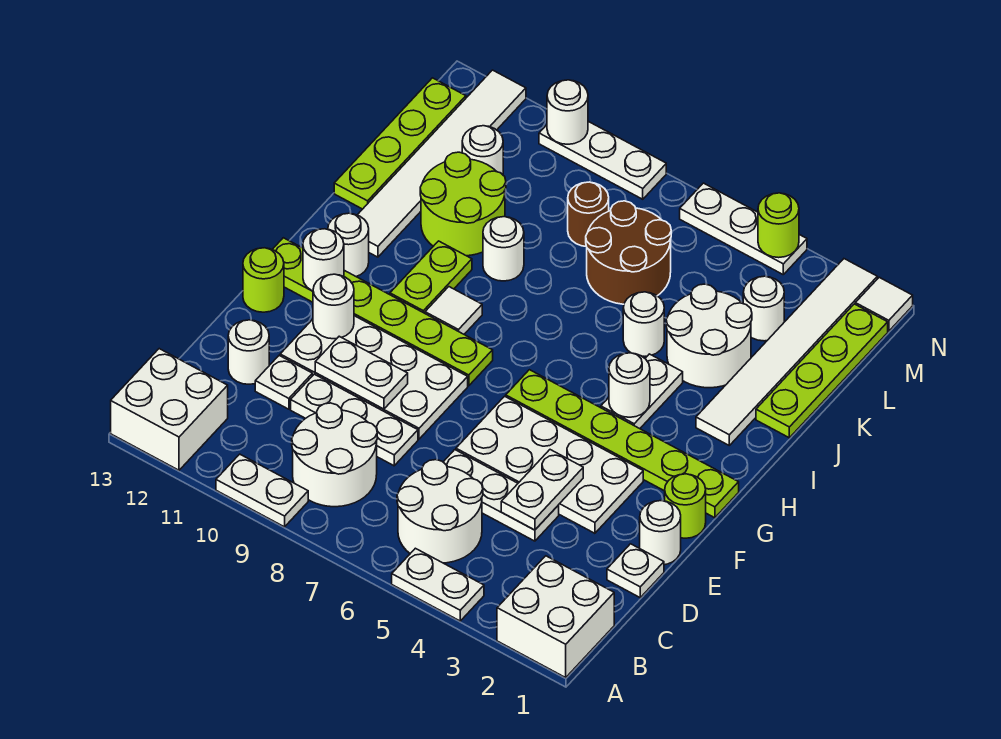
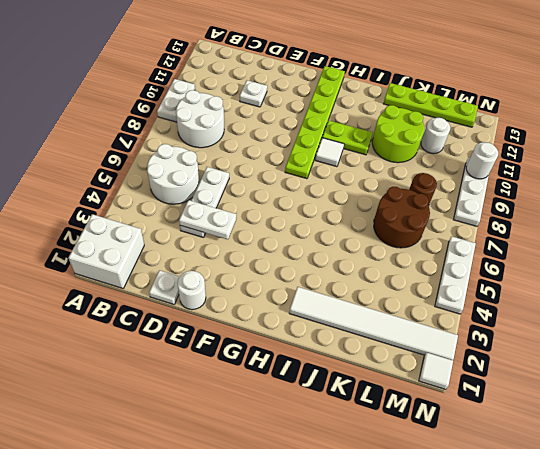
none -> white plate A4:A5 level 1
none -> white brick A12:B13 level 1
none -> white plate D8:D10 level 1
none -> white round brick D12 level 1

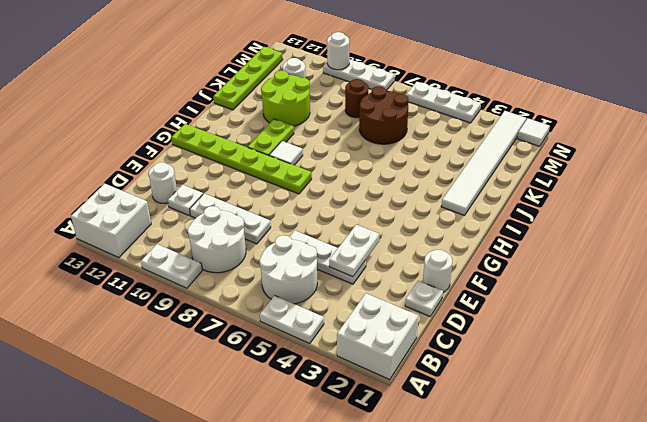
none -> white plate E3:F6 level 1
none -> white plate E8:F11 level 1
none -> lime round brick F1 level 1
none -> lime round brick F13 level 1

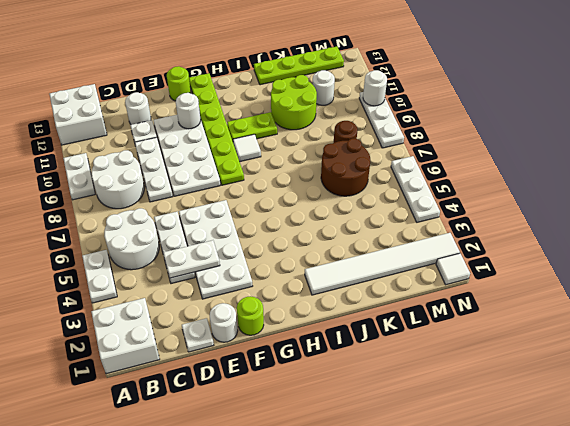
none -> lime plate G1:G6 level 1
none -> white plate H4:I4 level 1
none -> white round brick H12 level 1
none -> white tile I12:N12 level 1

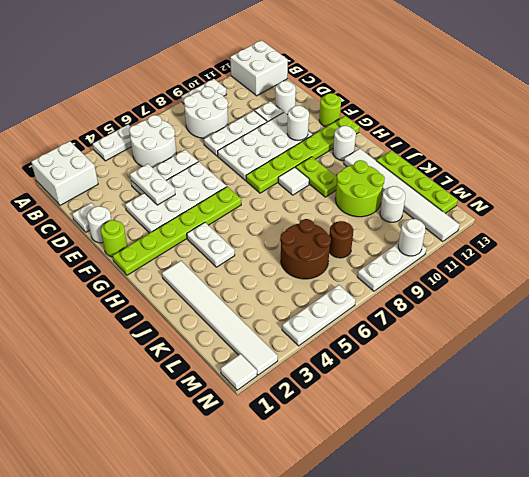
none -> lime plate J1:M1 level 1
none -> white round brick J3:K4 level 1
none -> white round brick J5 level 1
none -> white round brick J9 level 1

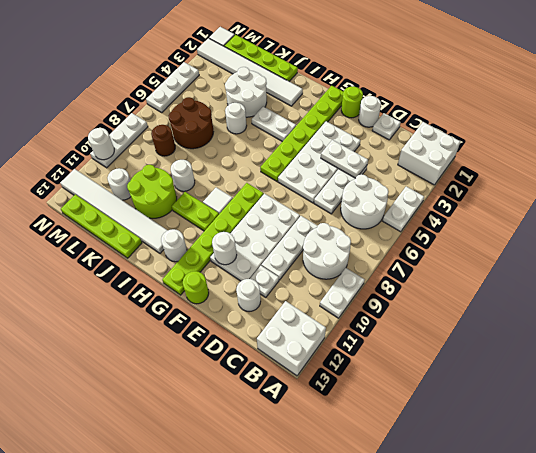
none -> white round brick L3 level 1
none -> white plate E9:E10 level 2
none -> white round brick G12 level 2
none -> white round brick H4 level 2

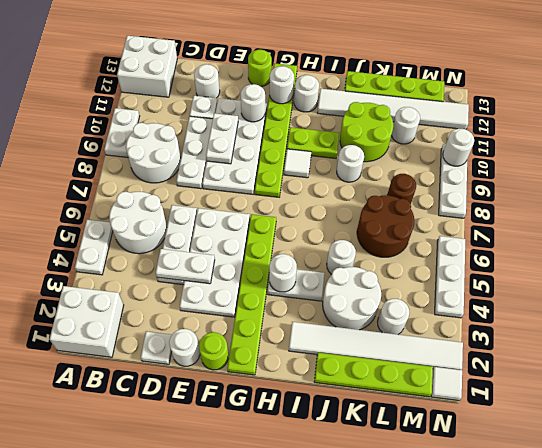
none -> lime round brick N4 level 2

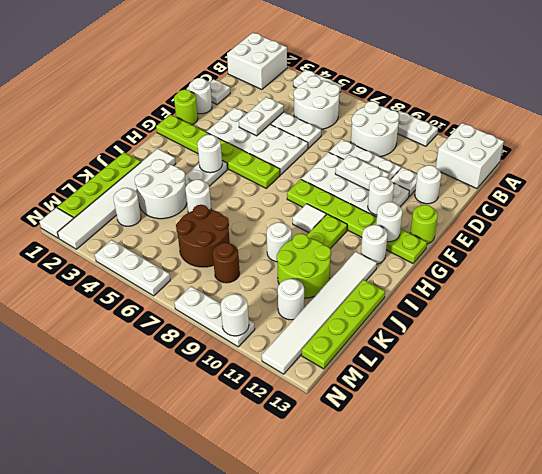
none -> lime round brick N4 level 2

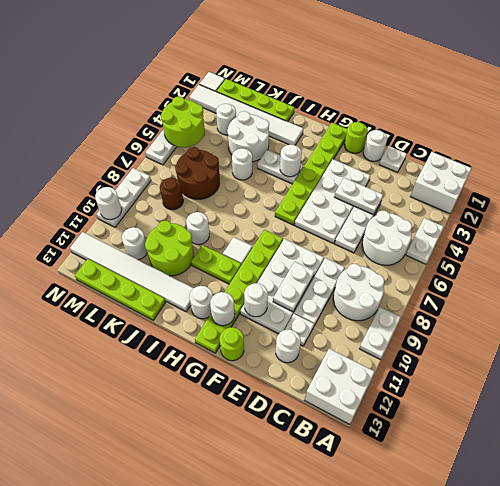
lime round brick M4:N5 level 2 -> lime round brick N4 level 2

